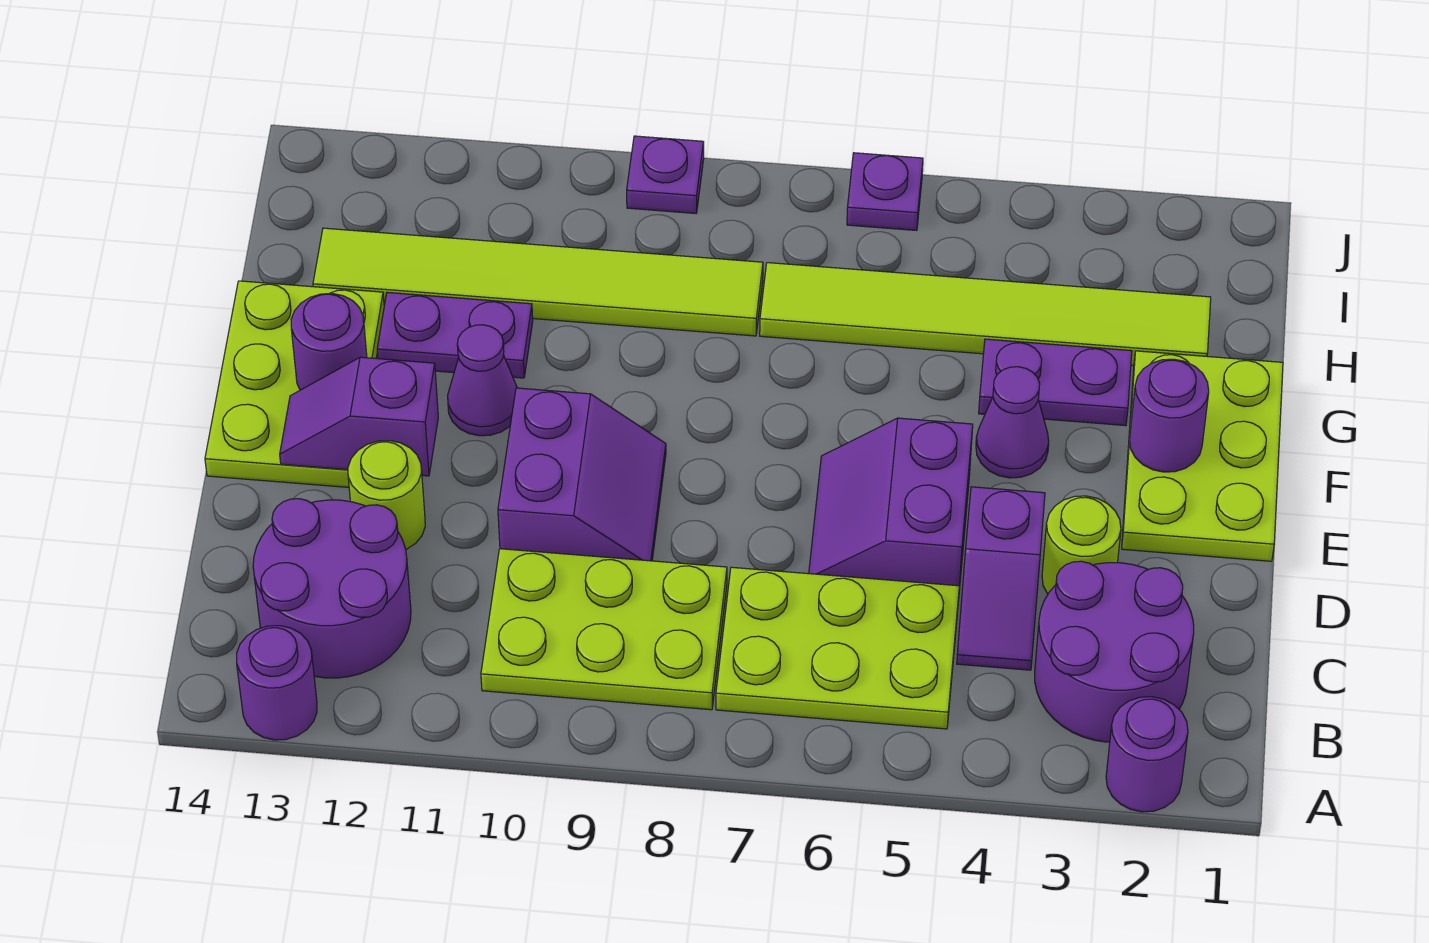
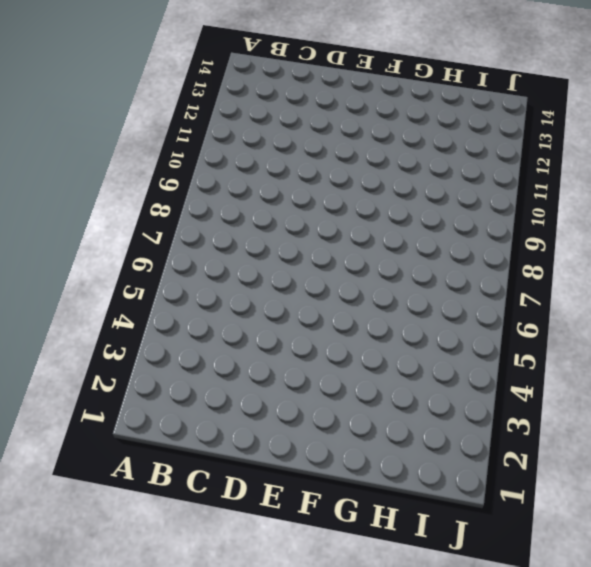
none -> purple round brick A2 level 1
none -> purple round brick A13 level 1
none -> purple round brick B2:C3 level 1

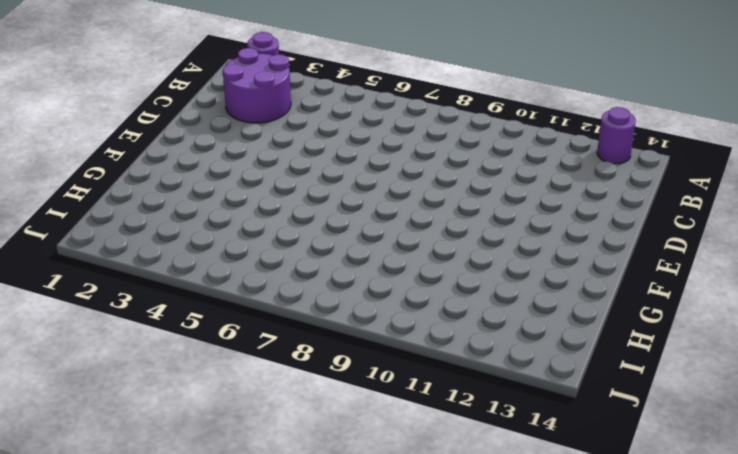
none -> lime plate B5:C7 level 1
none -> lime plate B8:C10 level 1
none -> purple round brick B12:C13 level 1

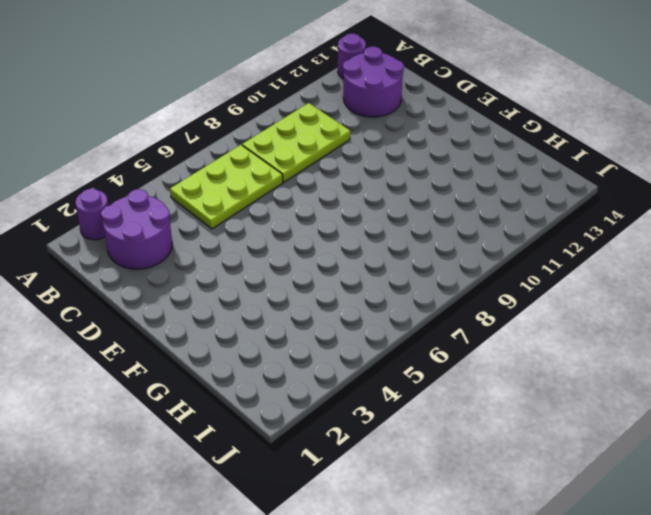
none -> purple slope C4:D4 level 1 top D
none -> lime round brick D3 level 1
none -> purple slope D5:E6 level 1 top 5

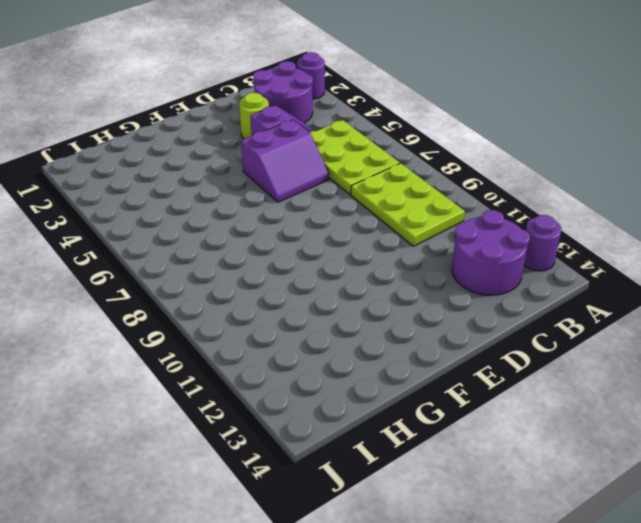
none -> purple slope D9:E10 level 1 top 10
none -> lime round brick D12 level 1
none -> lime plate E1:G2 level 1

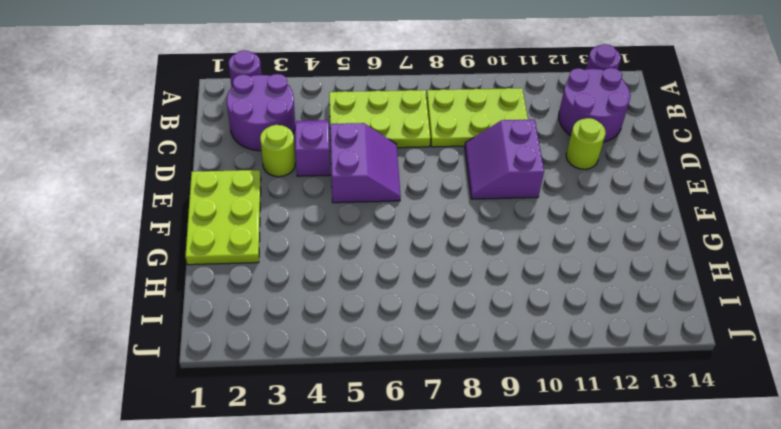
none -> lime plate E13:G14 level 1
none -> purple cone F4 level 1
none -> purple cone F11 level 1

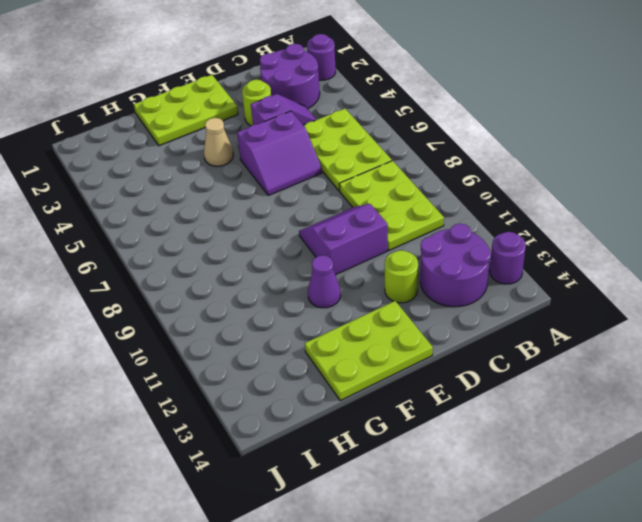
tan cone F4 level 1 -> purple cone F4 level 1
none -> purple plate G3:G4 level 1
none -> purple plate G11:G12 level 1
none -> lime tile H2:H7 level 1

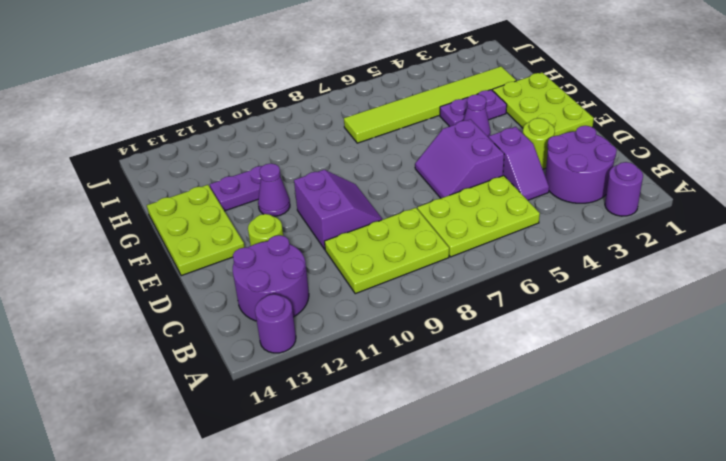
none -> lime tile H8:H13 level 1
none -> purple plate J6 level 1
none -> purple plate J9 level 1

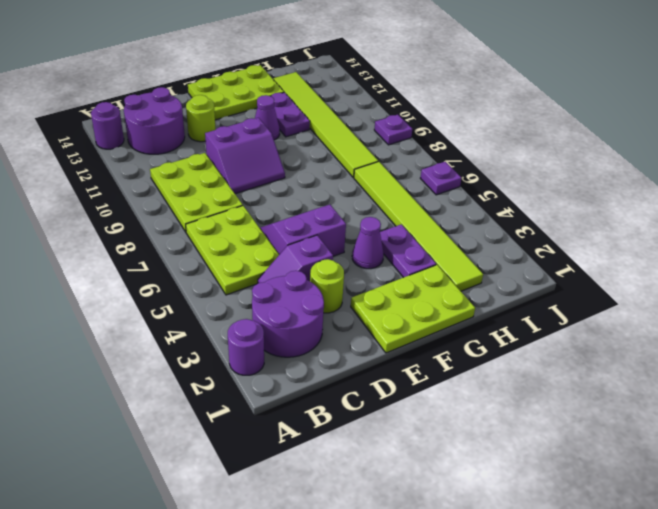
none -> purple slope E12:E13 level 2 top 12
none -> purple round brick F2 level 2
none -> purple round brick F13 level 2

